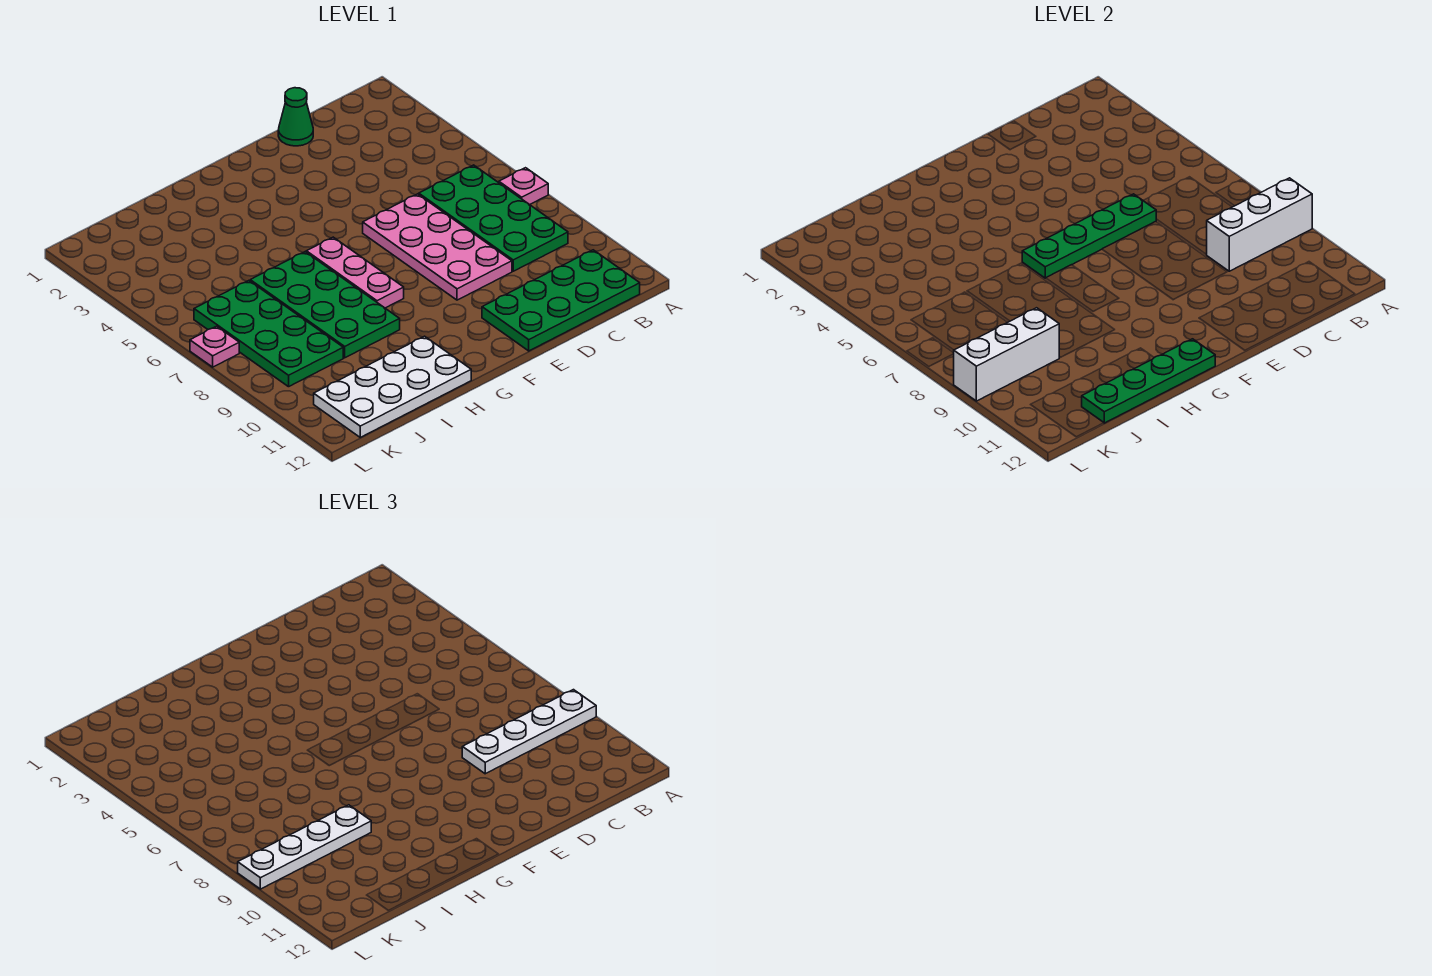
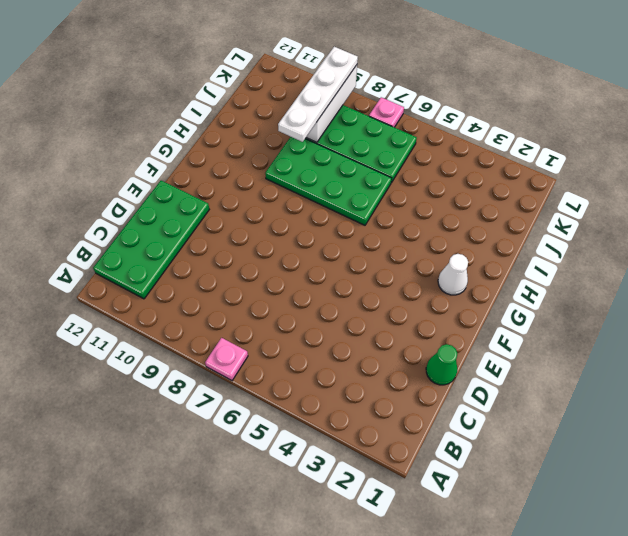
white cone G2 level 1 -> none
none -> green plate B6:C9 level 1
none -> pink plate D6:E9 level 1
none -> pink plate G6:G8 level 1

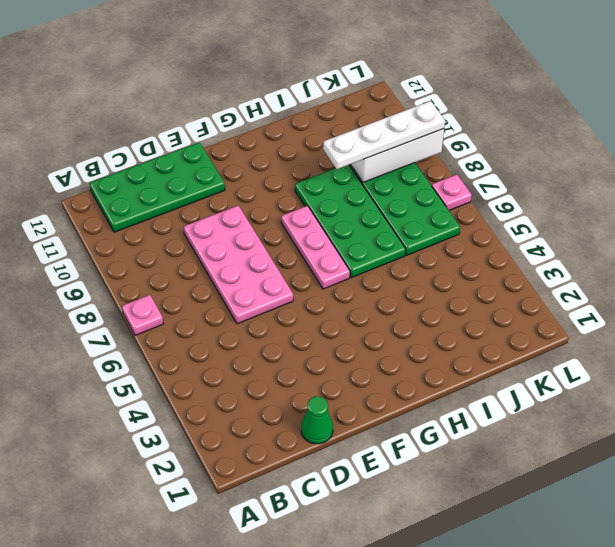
none -> green plate B6:C9 level 1
none -> white plate H11:K12 level 1
none -> white brick A9:C9 level 2

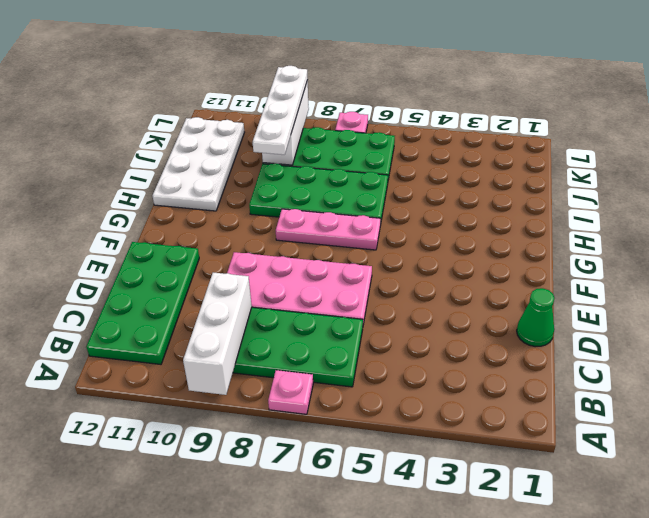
none -> green plate D6:G6 level 2
none -> green plate G12:J12 level 2
none -> white plate A9:D9 level 3

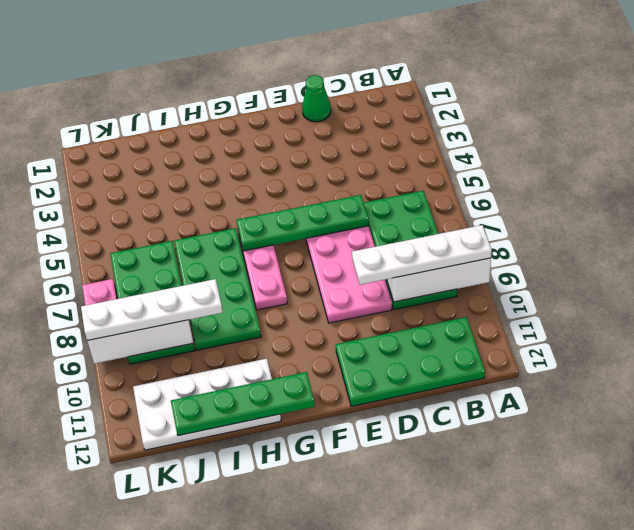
none -> pink plate A7 level 1

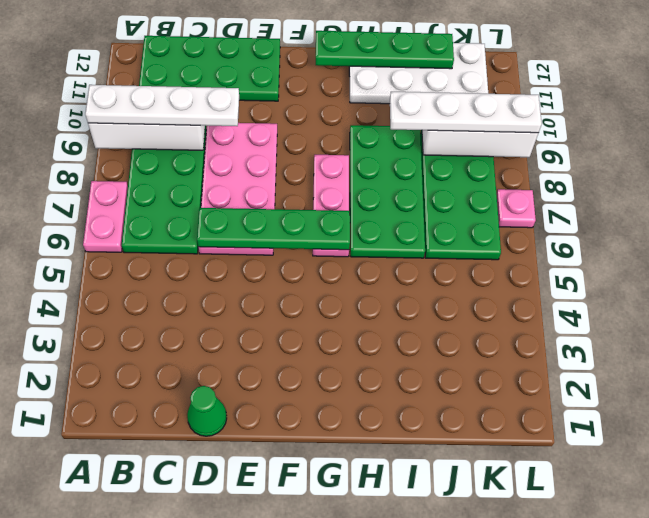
pink plate A6:A7 level 1 -> pink plate A7 level 1

